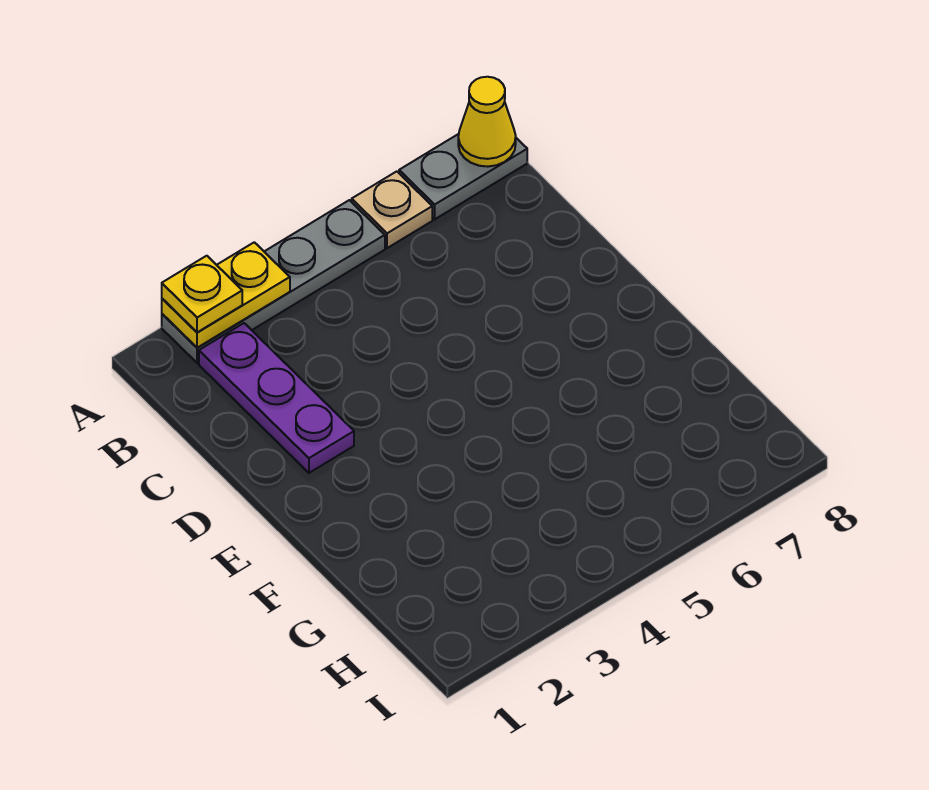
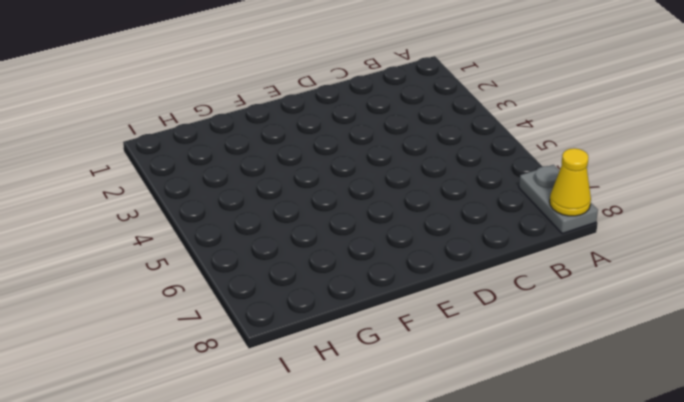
none -> grey plate A2:A5 level 1
none -> tan plate A6 level 1

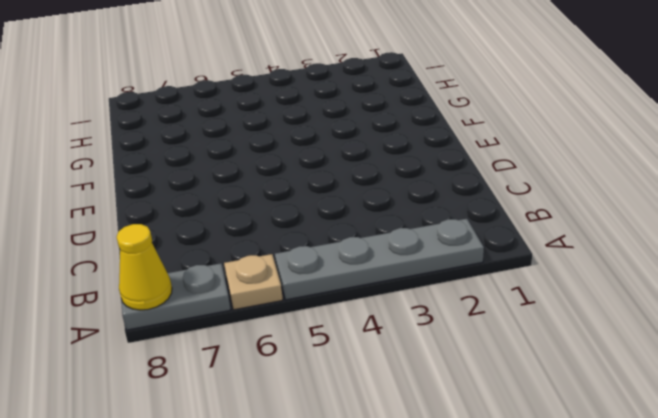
none -> purple plate B2:D2 level 1
none -> yellow plate A2:A3 level 2

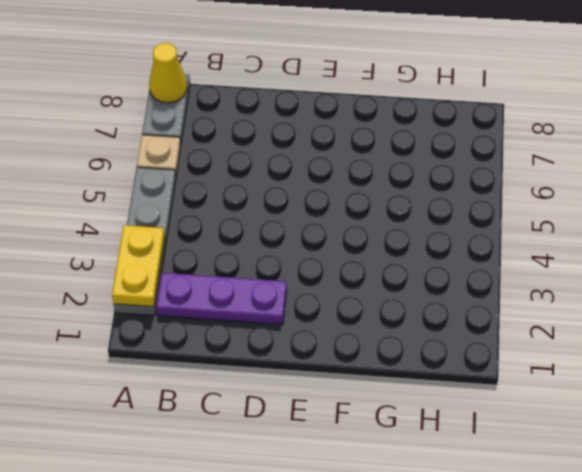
none -> yellow plate A2 level 3

